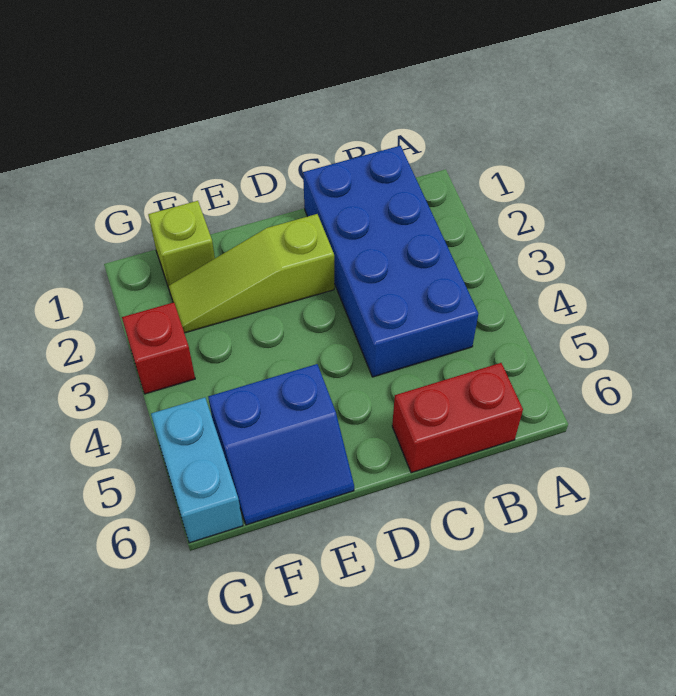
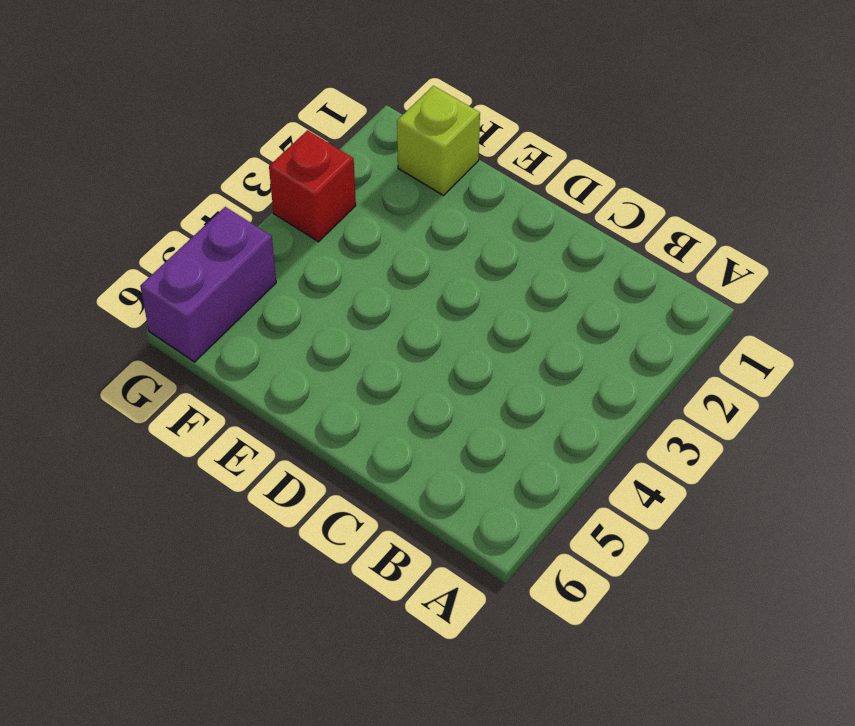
purple brick G5:G6 level 1 -> cyan brick G5:G6 level 1
none -> blue brick B1:C4 level 1
none -> red brick B6:C6 level 1

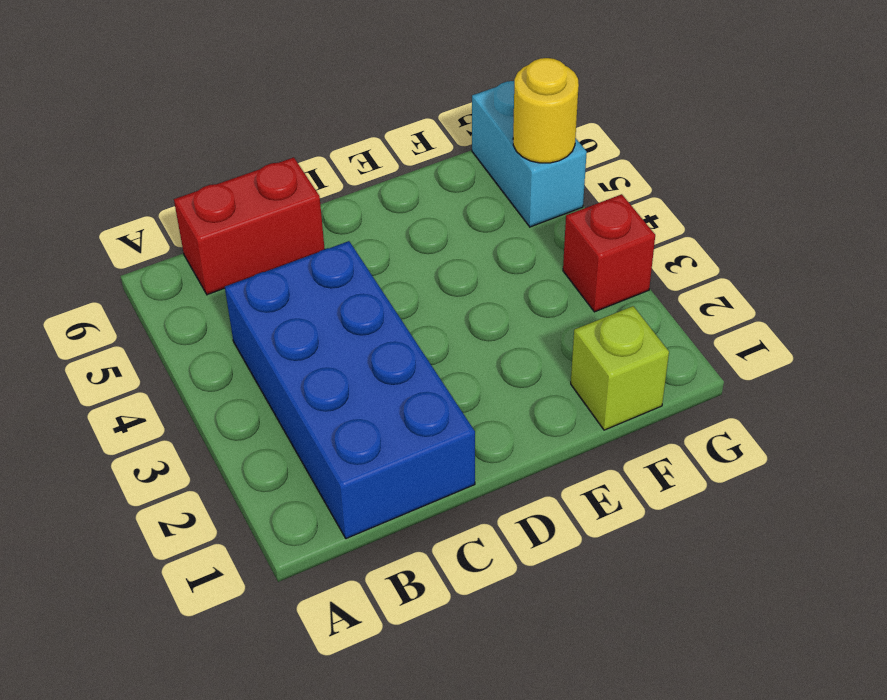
yellow round brick G5 level 2 -> none
none -> lime slope D2:F2 level 1 top D
none -> blue slope E5:F6 level 1 top 5

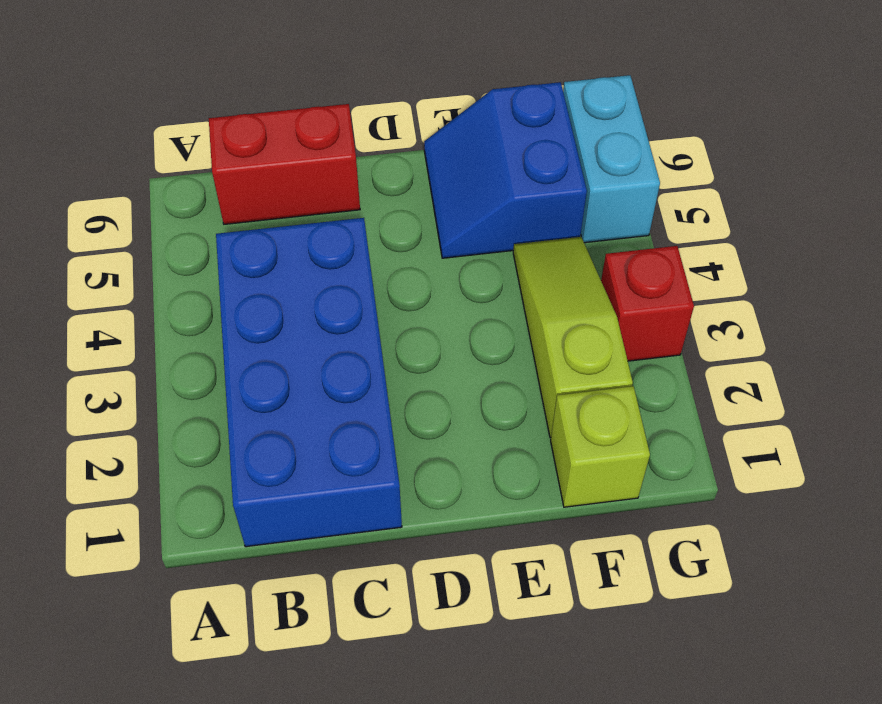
blue slope E5:F6 level 1 top F -> blue slope E5:F6 level 1 top 5
lime slope F2:F4 level 1 top 2 -> lime slope D2:F2 level 1 top D

